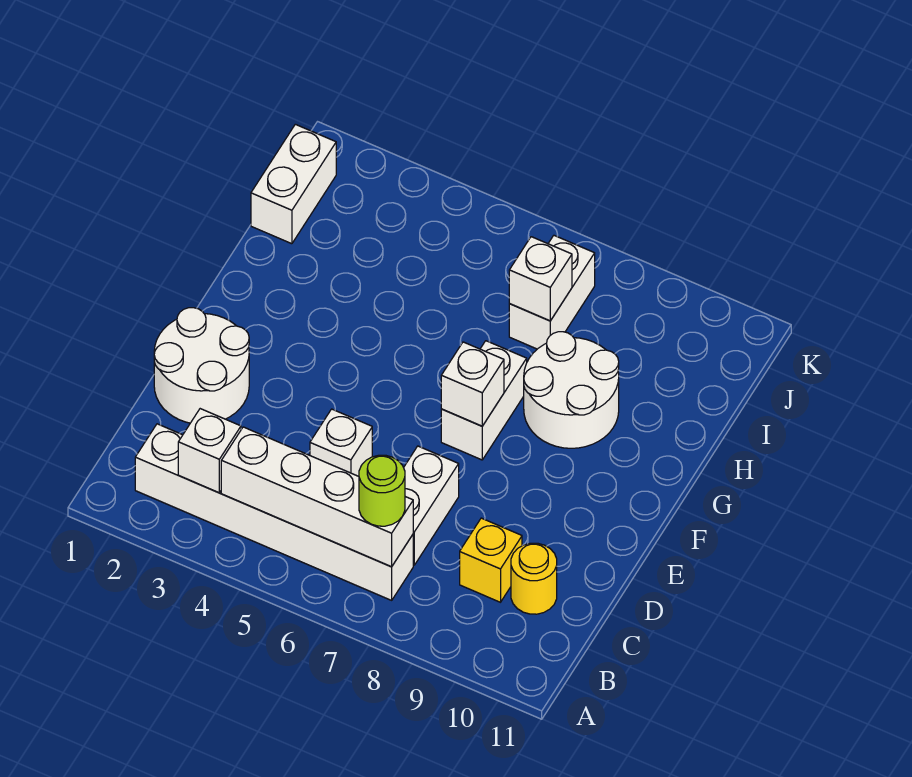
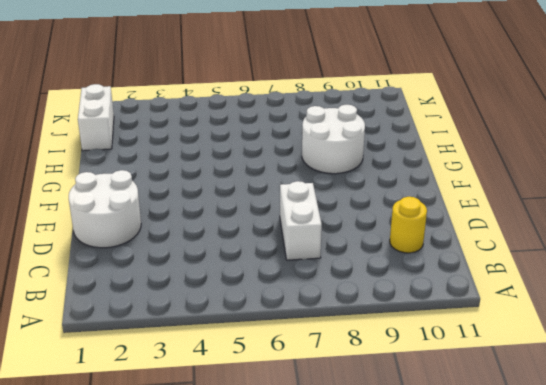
none -> white brick B2:B7 level 1
none -> yellow brick C9 level 1
none -> white brick D5 level 1

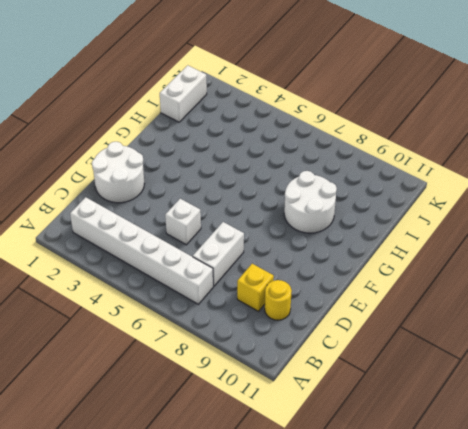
none -> white brick F7:G7 level 1
none -> white brick I7:J7 level 1
none -> white brick B3 level 2

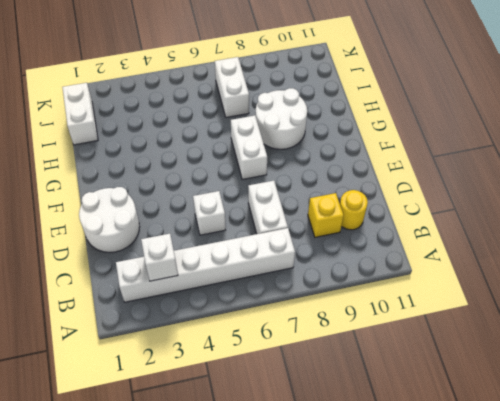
none -> white brick B4:B7 level 2
none -> white brick F7 level 2
none -> white brick I7 level 2

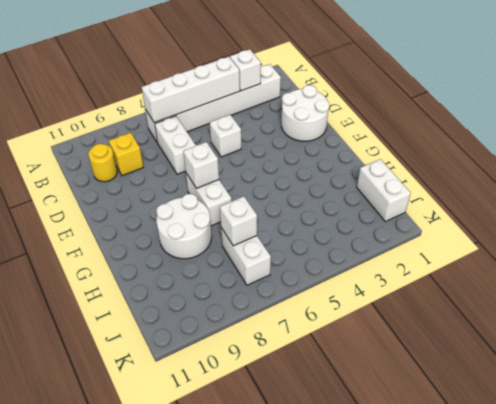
none -> lime round brick B7 level 3

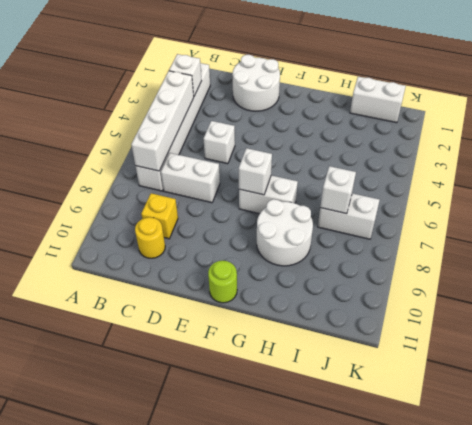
lime round brick F11 level 1 -> lime round brick B7 level 3

